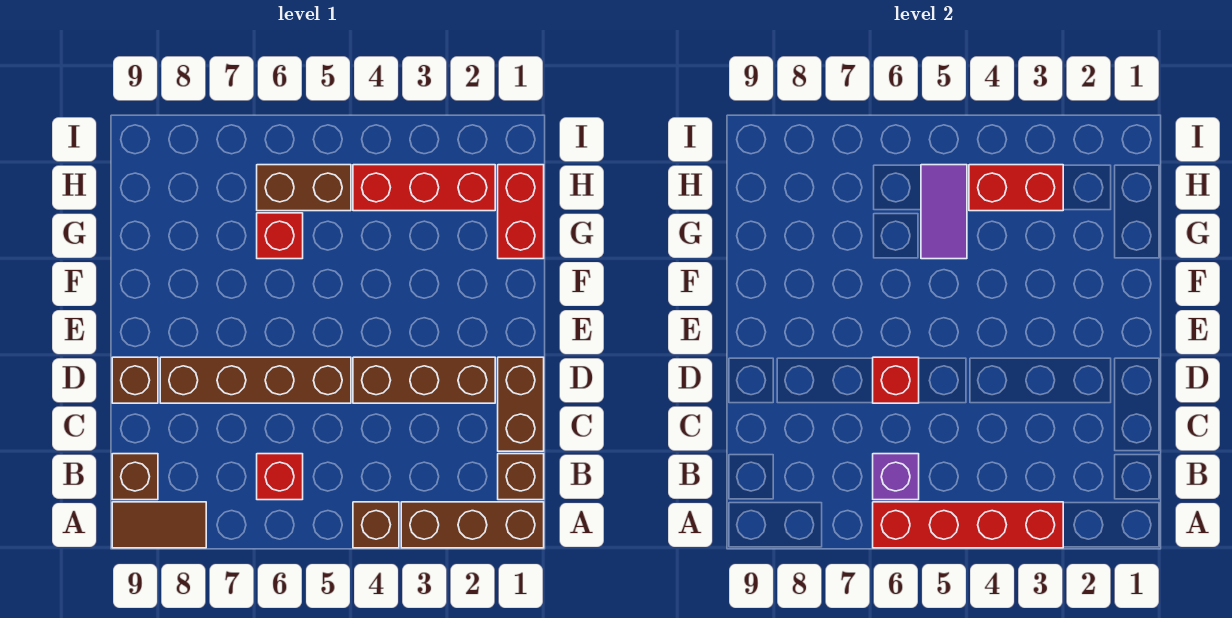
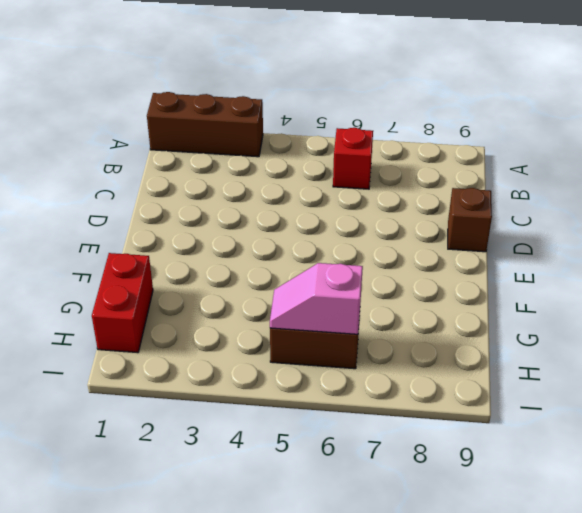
pink slope H5:H6 level 2 top 6 -> purple tile G5:H5 level 2
none -> brown brick A4 level 1
none -> brown tile A8:A9 level 1
none -> brown brick B1 level 1

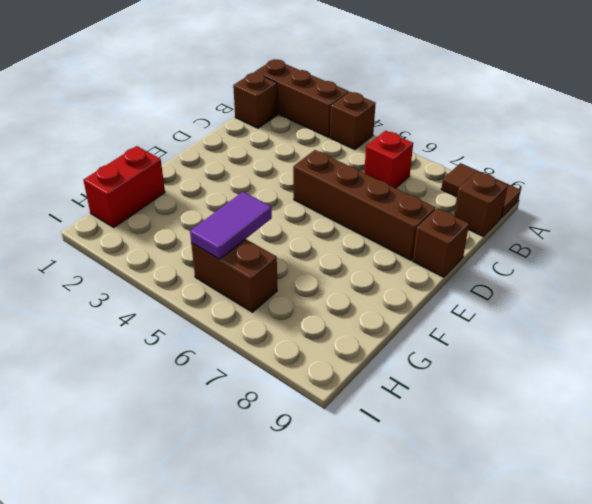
none -> brown brick C1:D1 level 1
none -> brown brick D2:D4 level 1
none -> red brick G6 level 1

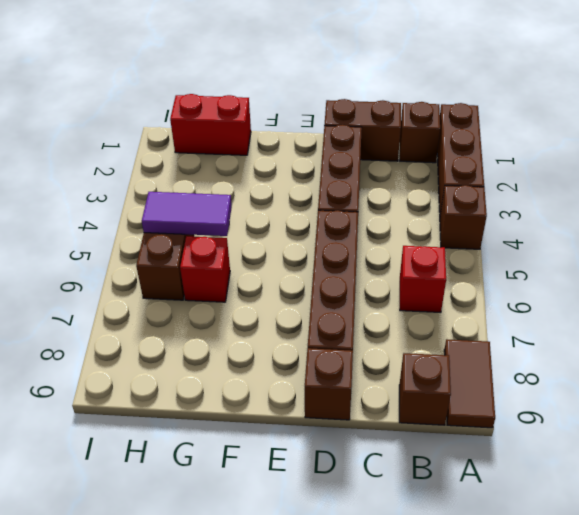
none -> red brick H2:H4 level 1
none -> red brick A3:A6 level 2
none -> purple brick B6 level 2

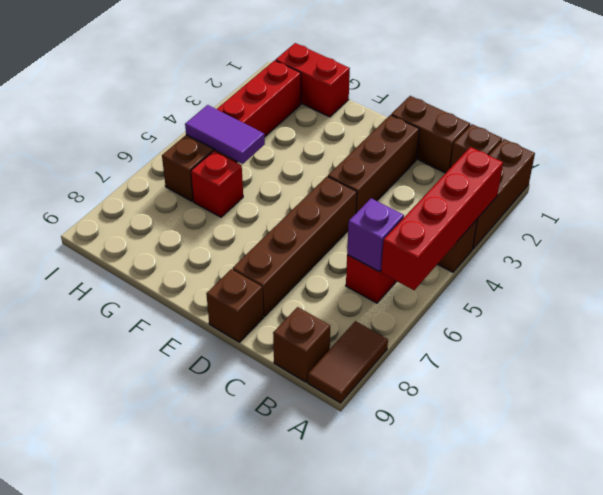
none -> red brick D6 level 2
none -> red brick H3:H4 level 2

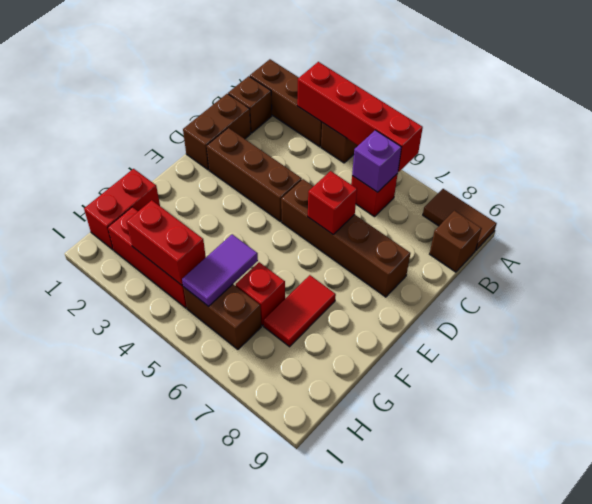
red tile F7:G7 level 1 -> none
none -> brown brick D9 level 1

